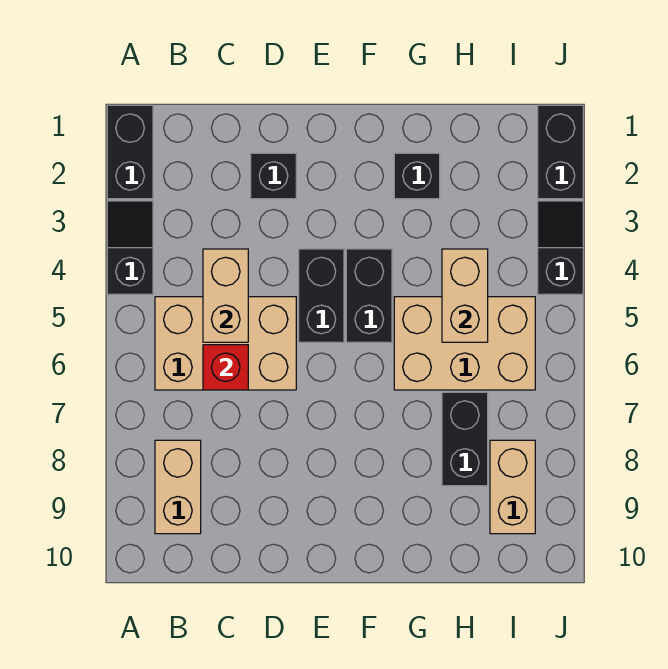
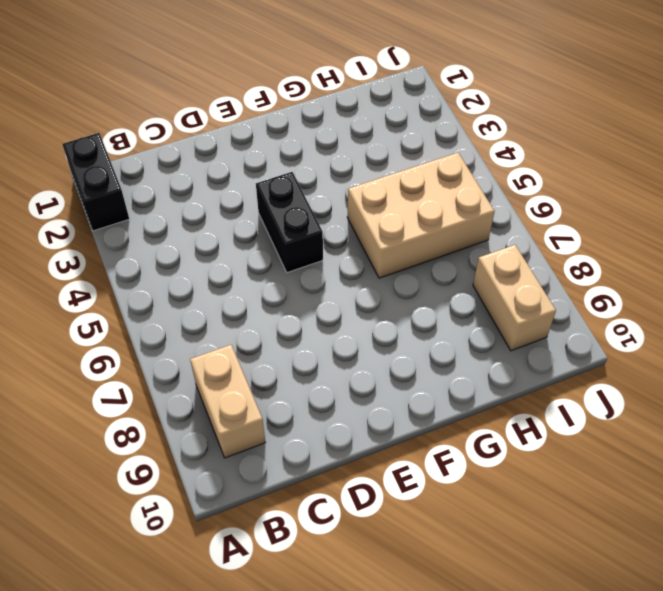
none -> black slope A3:A4 level 1 top 4
none -> tan brick B5:D6 level 1
none -> black brick D2 level 1

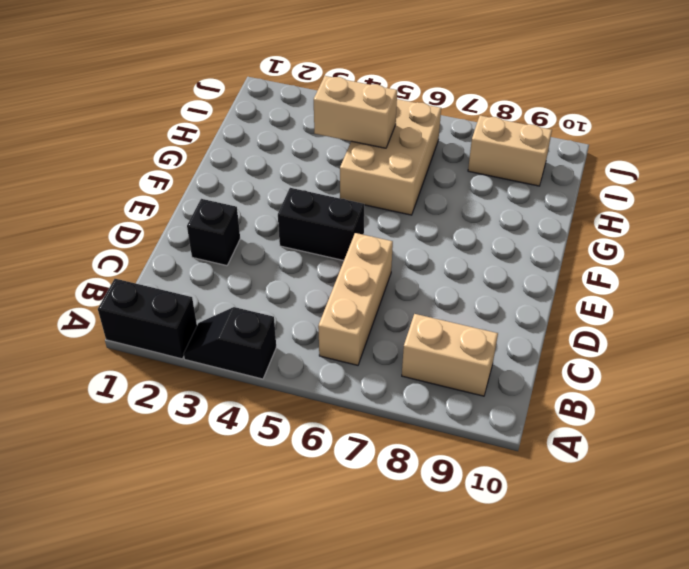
tan brick B6:D6 level 1 -> tan brick B5:D6 level 1
none -> black brick F4:F5 level 1
none -> black brick G2 level 1
none -> black brick H7:H8 level 1

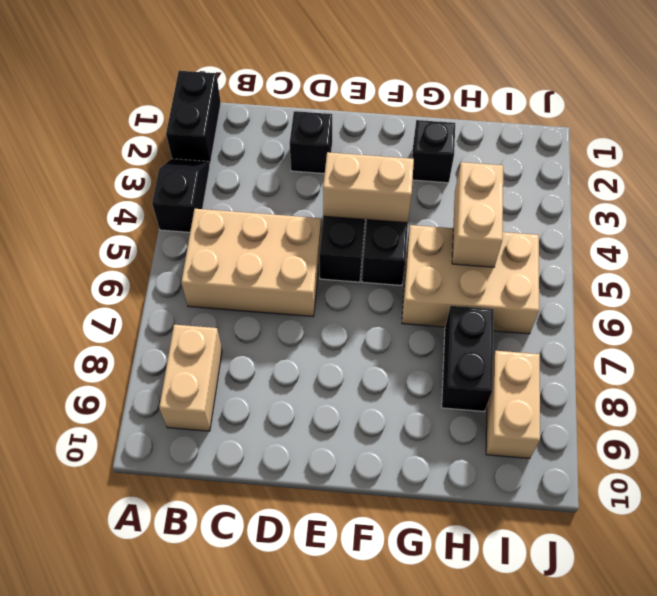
tan brick E4:F4 level 2 -> tan brick C4:C5 level 2
none -> black brick J1:J2 level 1
none -> black slope J3:J4 level 1 top 4
none -> red brick C6 level 2

